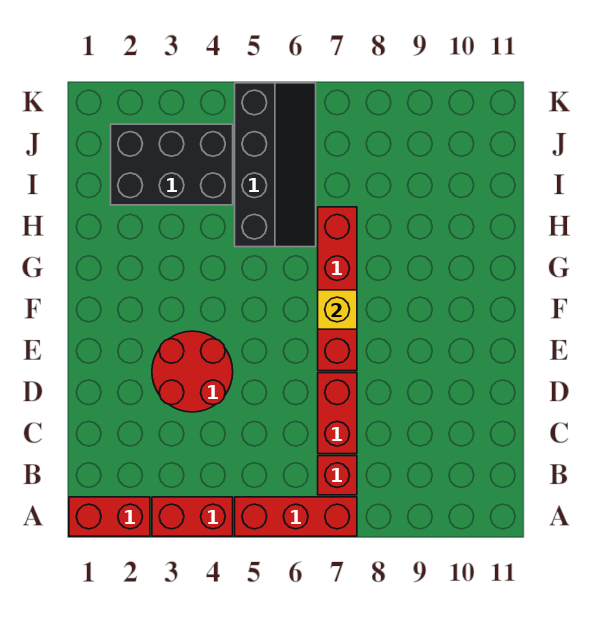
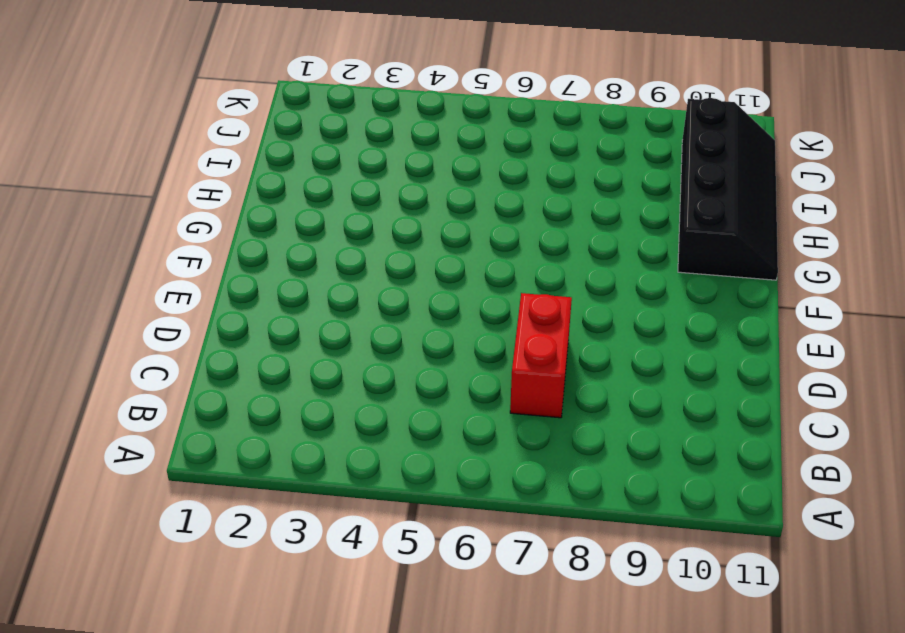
black slope G10:J11 level 1 top 10 -> black slope H5:K6 level 1 top 5
none -> red brick A1:A2 level 1
none -> red brick A3:A4 level 1

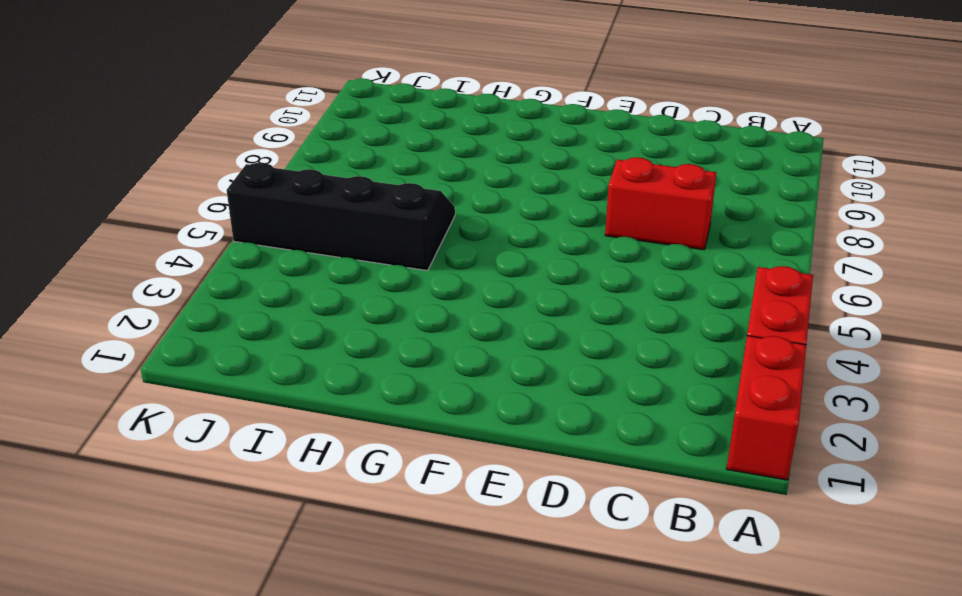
none -> red brick A5:A7 level 1
none -> red brick B7 level 1

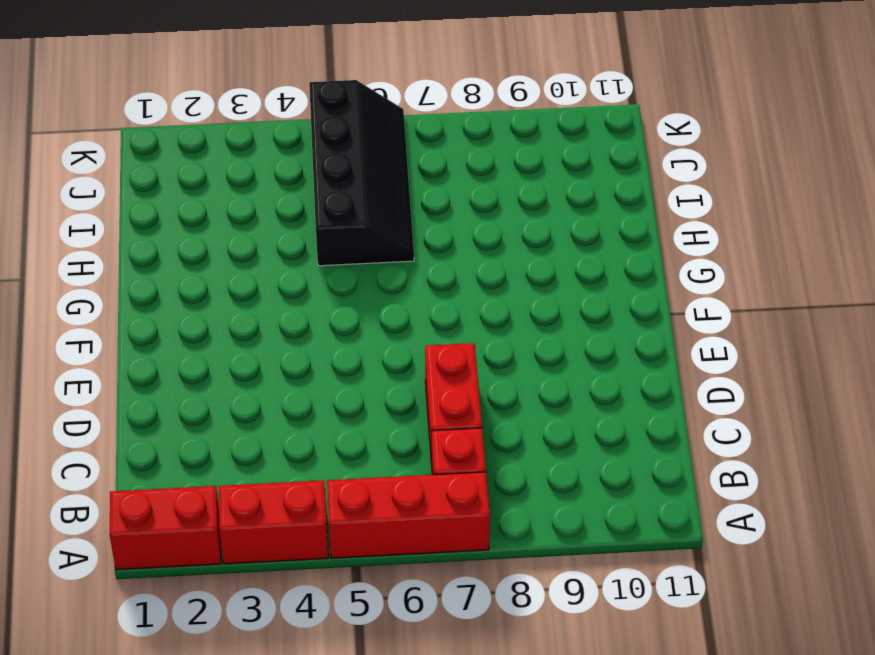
none -> red round brick D3:E4 level 1
none -> red brick E7:H7 level 1

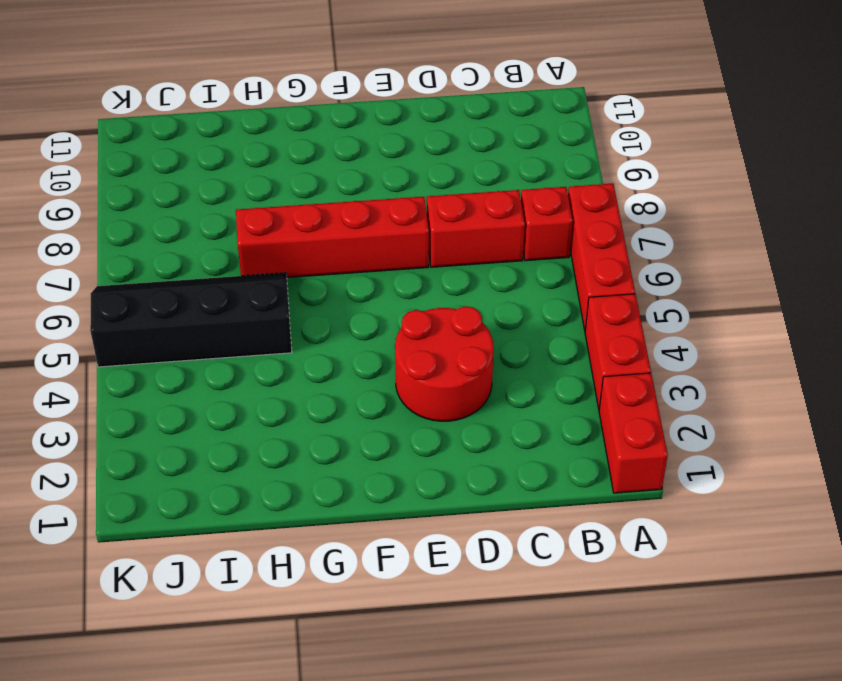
none -> black brick I2:J4 level 1
none -> yellow brick F7 level 2

